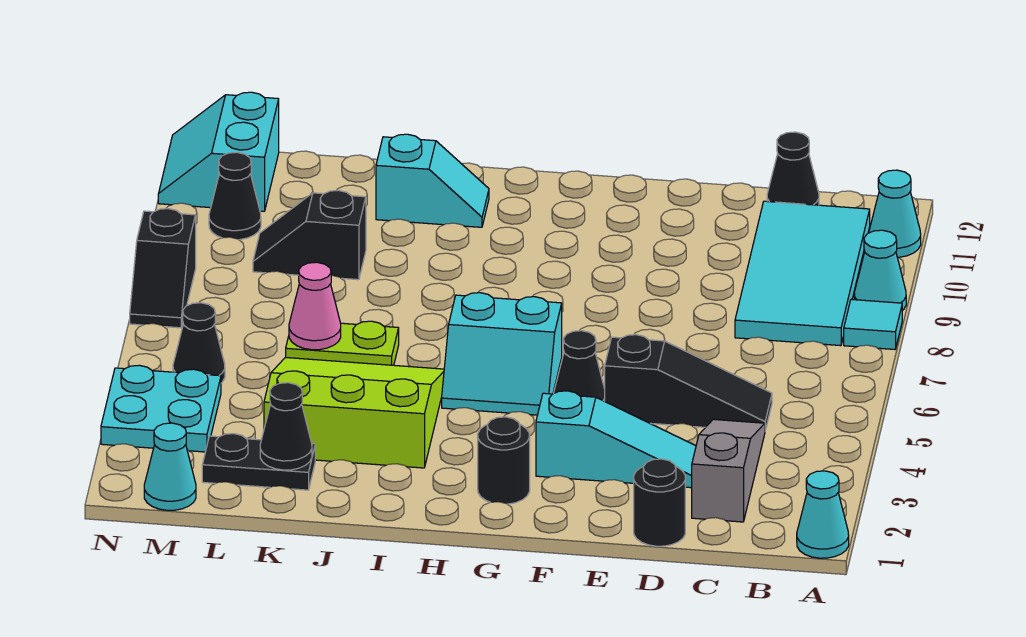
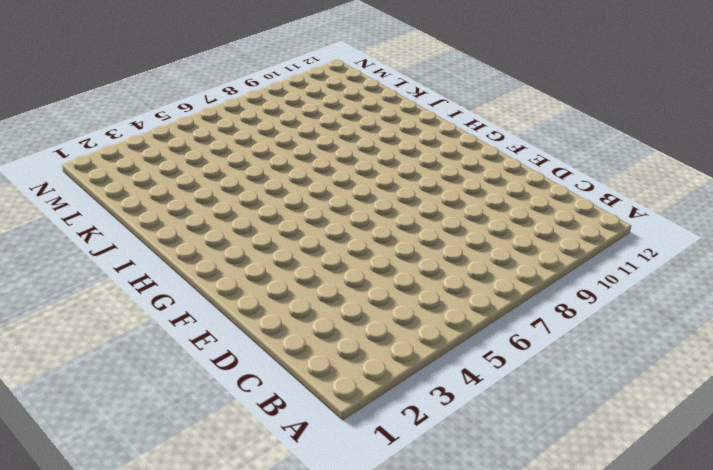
none -> cyan cone A1 level 1
none -> cyan tile A8 level 1
none -> cyan cone A9 level 1

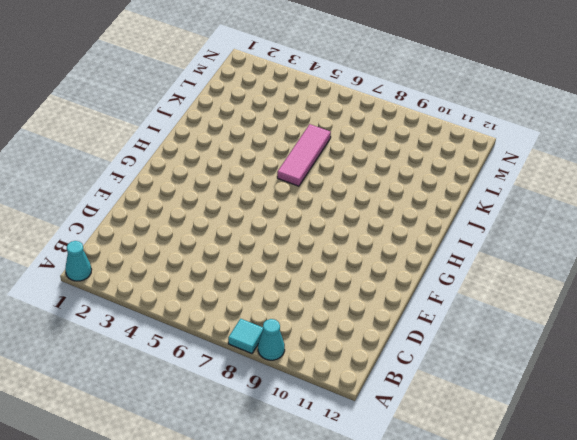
pink tile I6:K6 level 1 -> lime plate J6:K6 level 1
none -> cyan cone A11 level 1
none -> cyan tile B8:C11 level 1
none -> grey slope C2:C4 level 1 top 2

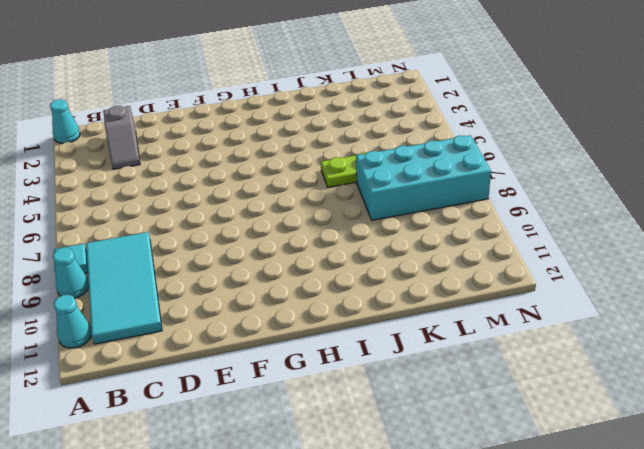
grey slope C2:C3 level 1 top 2 -> grey slope C2:C4 level 1 top 2
cyan brick K7:N8 level 1 -> black slope N7:N8 level 1 top 8
none -> black slope C5:E5 level 1 top E
none -> black cone C12 level 1
none -> black round brick D1 level 1

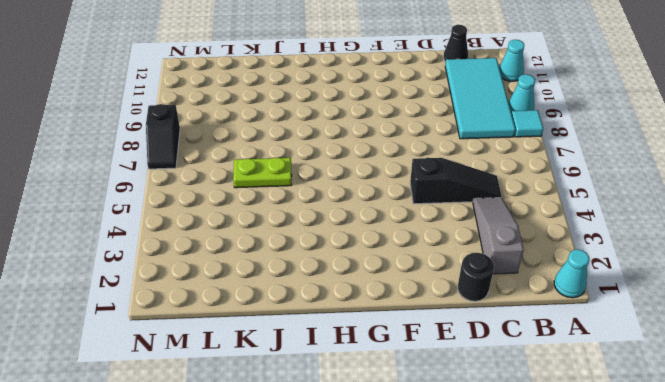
none -> cyan slope D3:F3 level 1 top F
none -> black cone F5 level 1
none -> black round brick G2 level 1

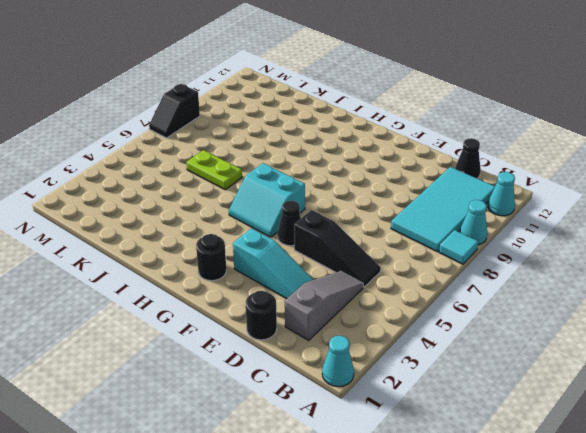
none -> lime slope I3:K5 level 1 top 3
none -> cyan slope I11:J11 level 1 top J
none -> black plate K2:L2 level 1

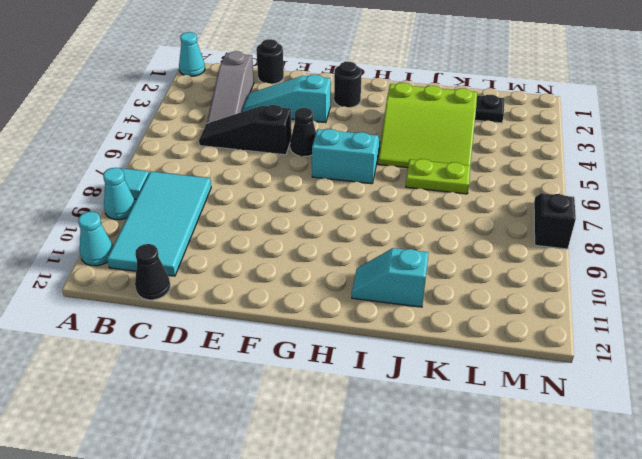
none -> black slope K9:L9 level 1 top K
none -> cyan cone M1 level 1
none -> cyan plate M3:N4 level 1

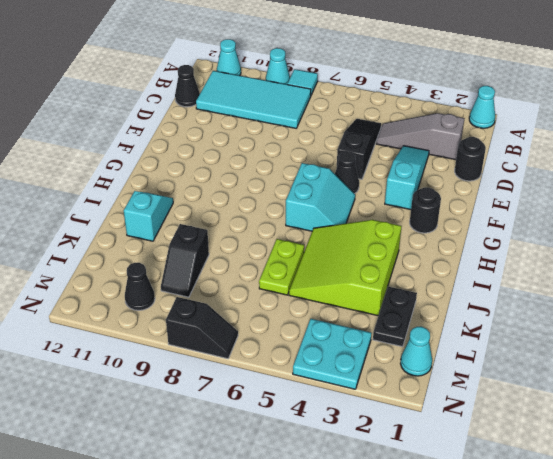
none -> black cone M5 level 1
none -> cyan slope M11:N12 level 1 top M
none -> black cone K2 level 2

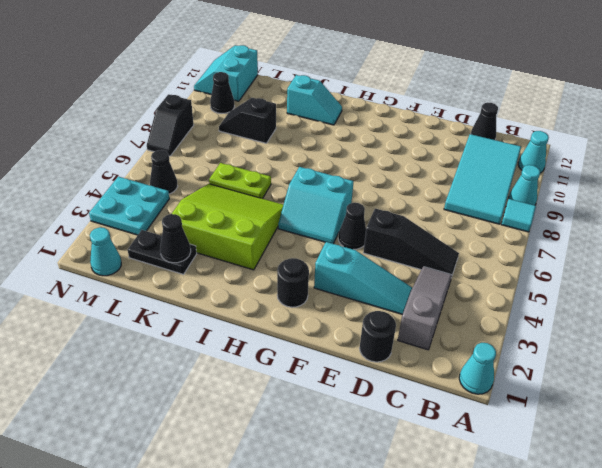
none -> pink cone K6 level 2

